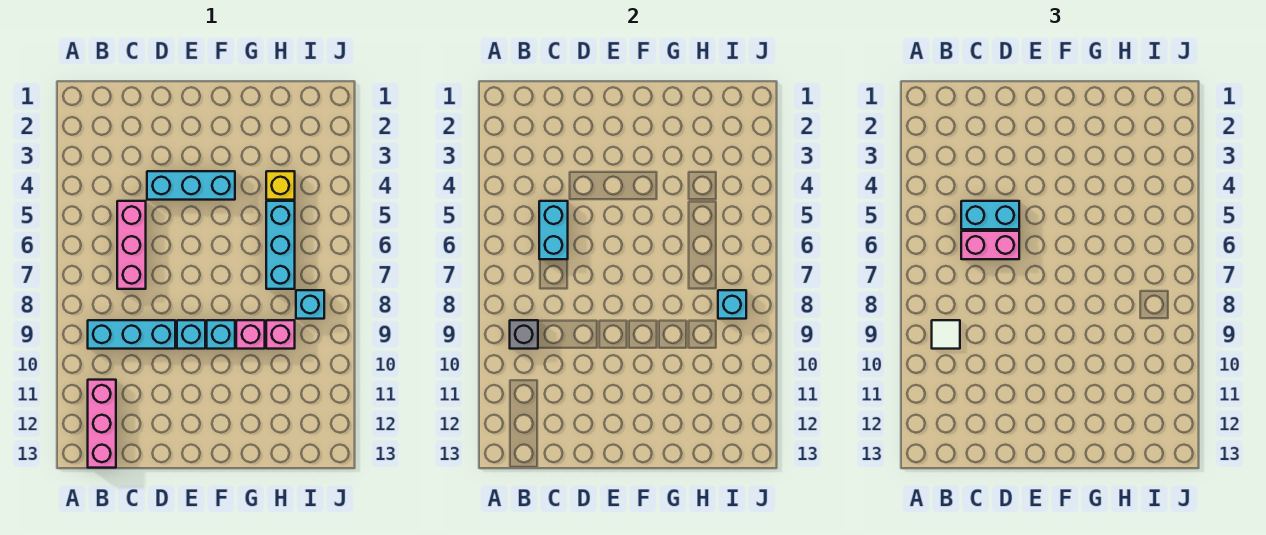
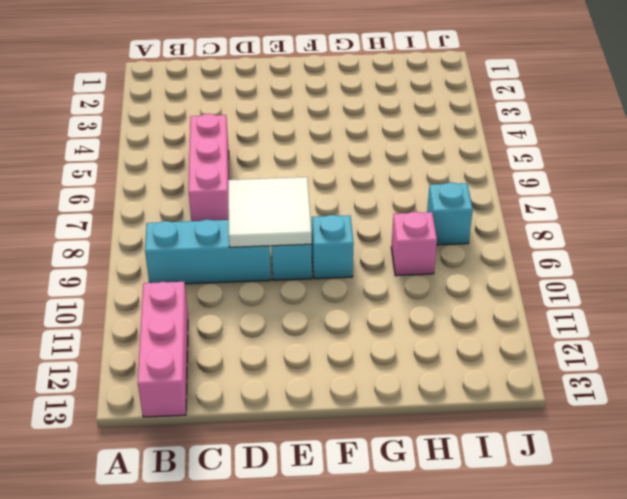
white tile D8:E9 level 2 -> none
none -> cyan brick D4:F4 level 1
none -> pink brick G9 level 1
none -> yellow brick H4 level 1

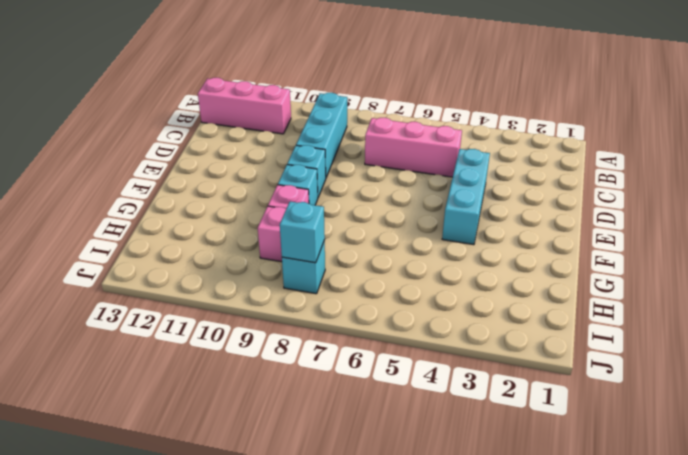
none -> yellow brick H4 level 1
none -> cyan brick H5:H7 level 1
none -> grey brick B9 level 2

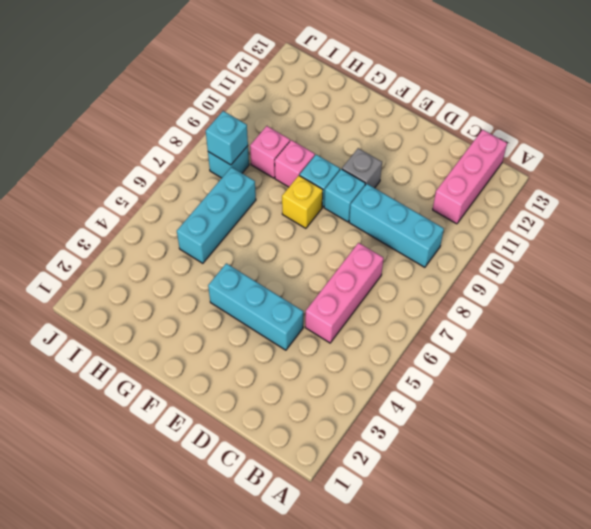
grey brick E10 level 1 -> grey brick B9 level 2
yellow brick F8 level 1 -> yellow brick H4 level 1
none -> cyan brick C5:C6 level 2
none -> white tile B9 level 3
none -> cyan brick C5:D5 level 3

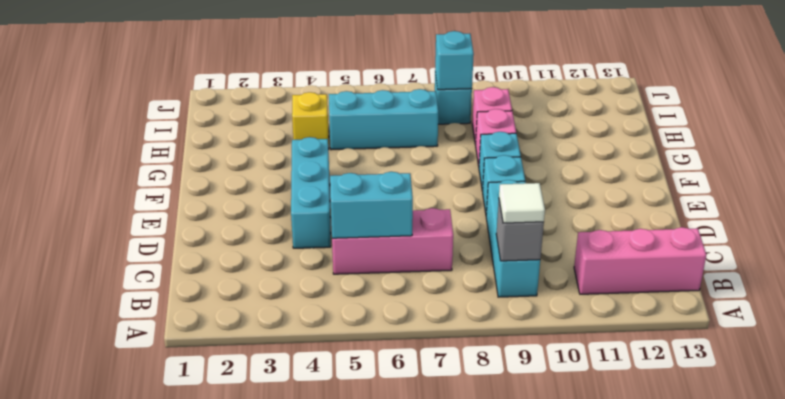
none -> cyan brick C5:D5 level 3
none -> pink brick C6:D6 level 3

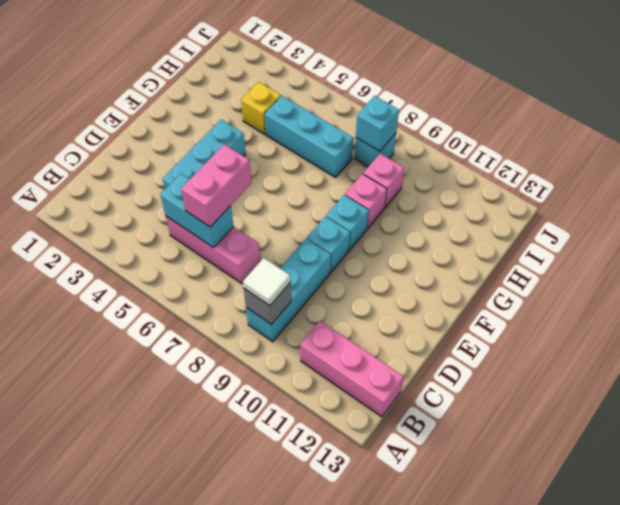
none -> cyan brick C5:D5 level 3

